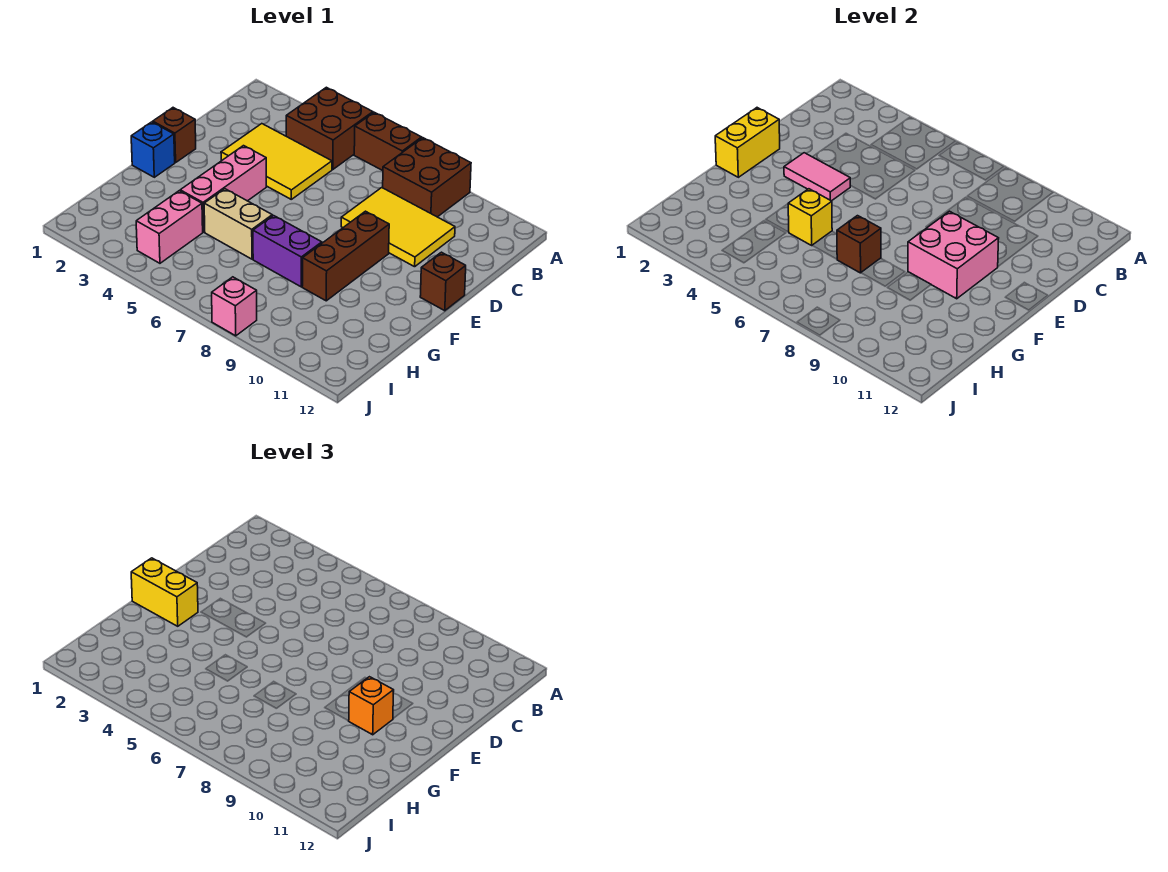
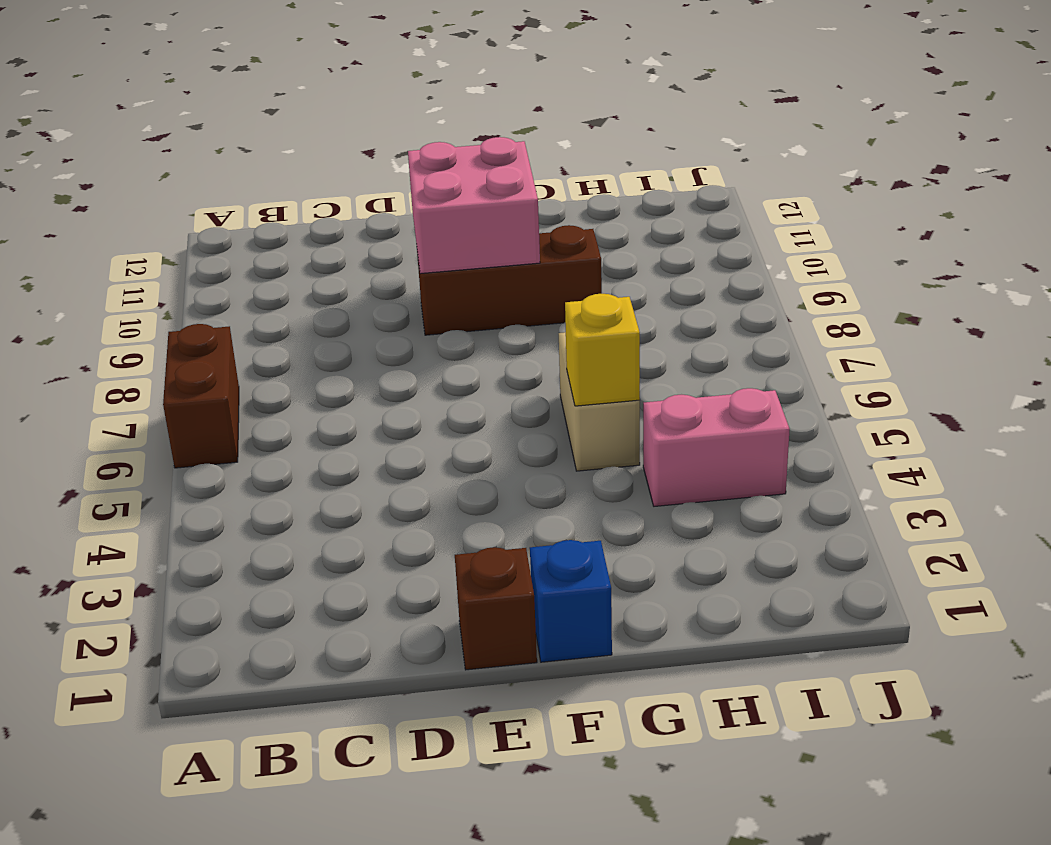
none -> brown brick A4:B5 level 1
none -> brown brick A8:B9 level 1
none -> yellow tile C3:D5 level 1

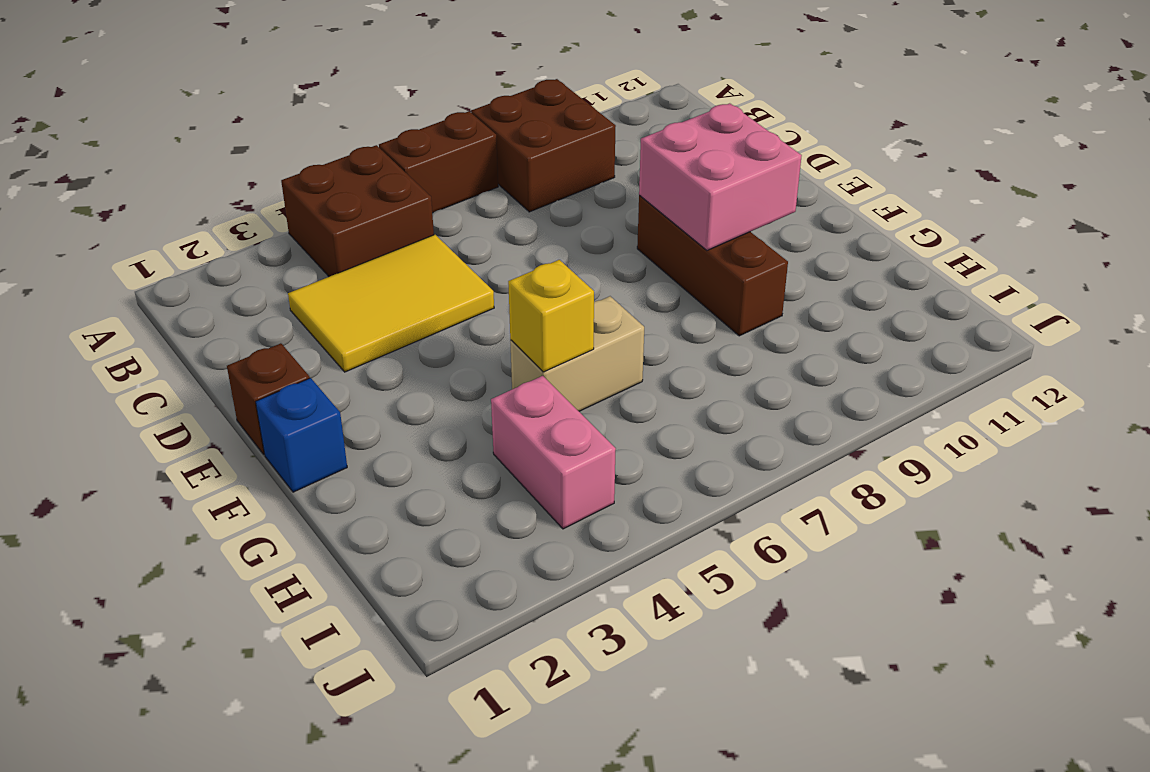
none -> yellow tile C8:D10 level 1
none -> pink brick E4:G4 level 1
none -> brown brick E12 level 1

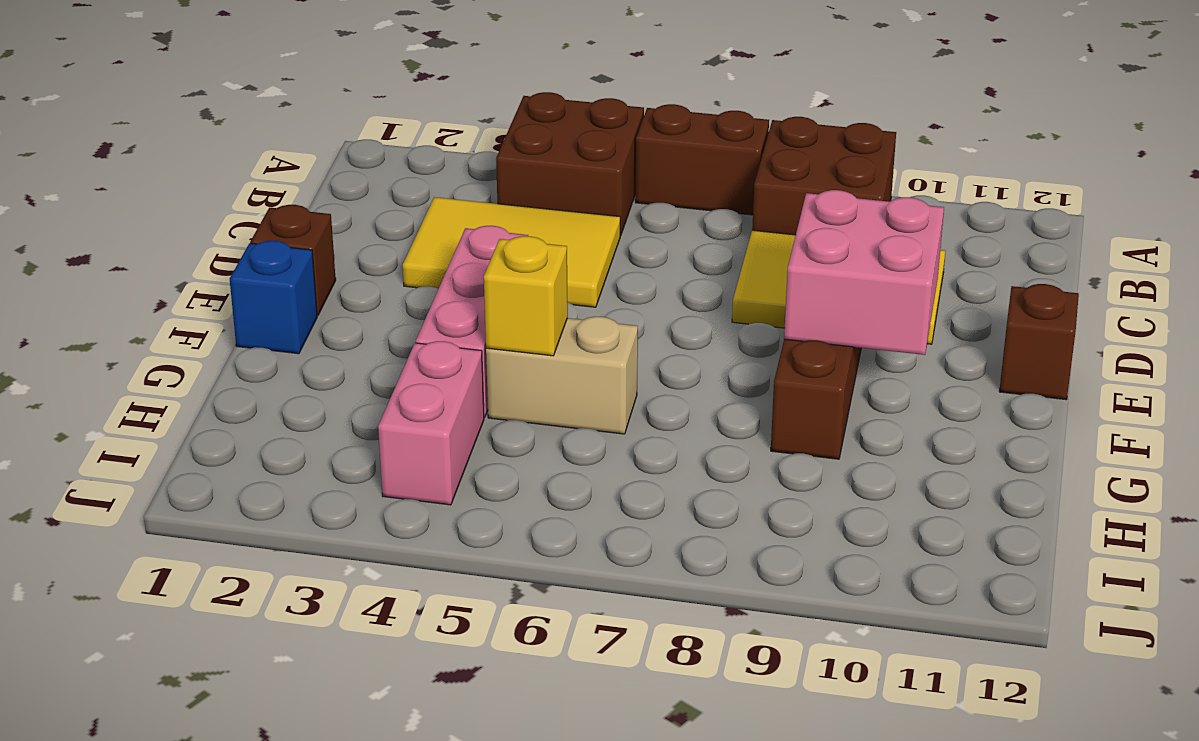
none -> purple brick G7:G8 level 1
none -> pink brick J8 level 1
none -> yellow brick E1:F1 level 2

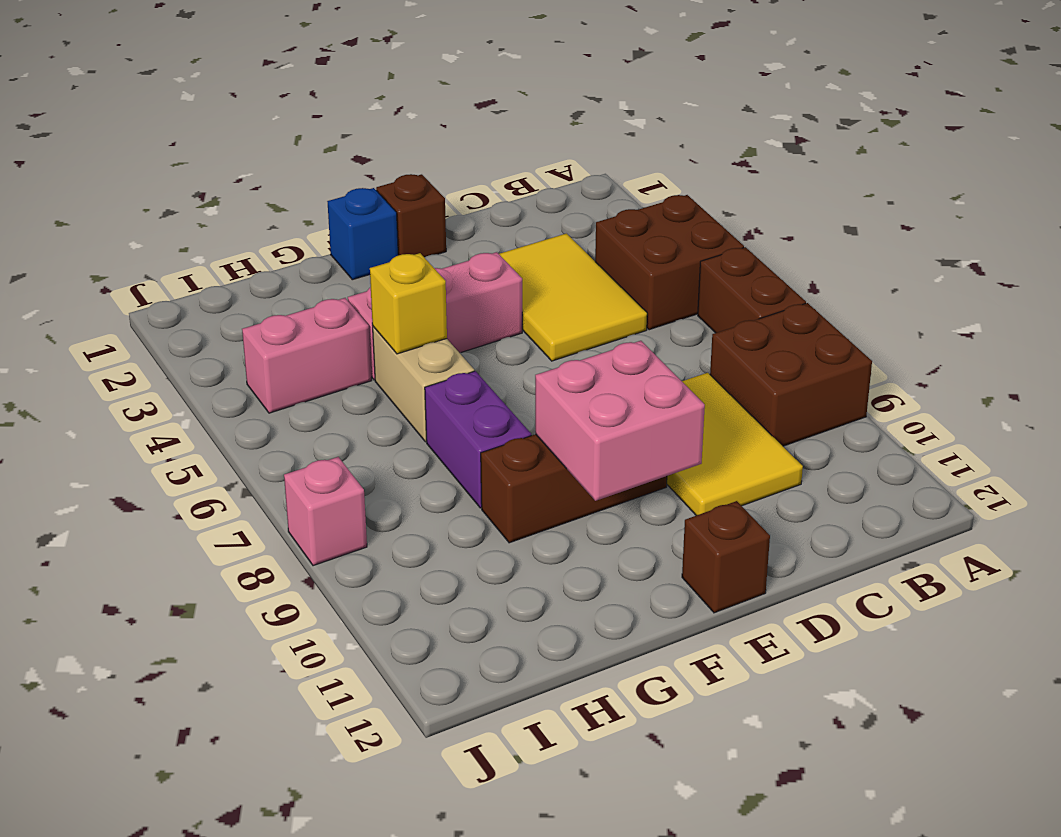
none -> yellow brick E1:F1 level 2
none -> pink tile E3:E4 level 2
none -> brown brick G7 level 2

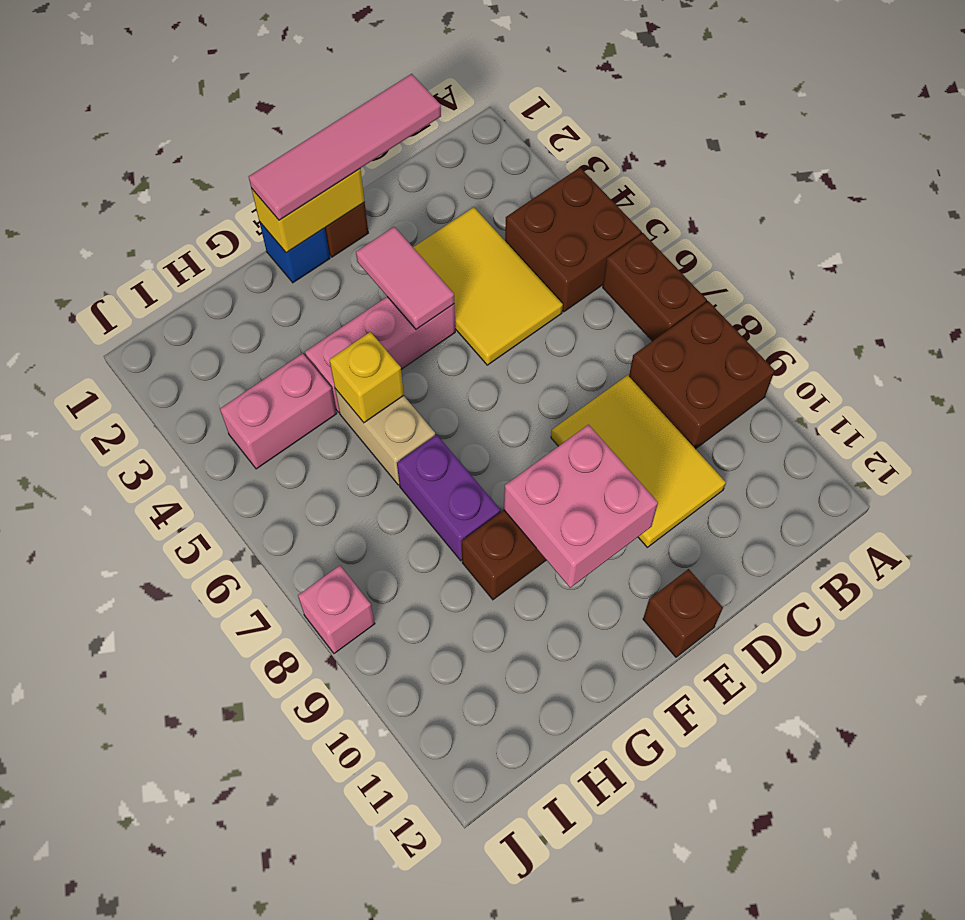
pink tile C1:F1 level 3 -> yellow brick F1:F2 level 3
none -> brown brick G7 level 2
none -> orange brick F10 level 3

